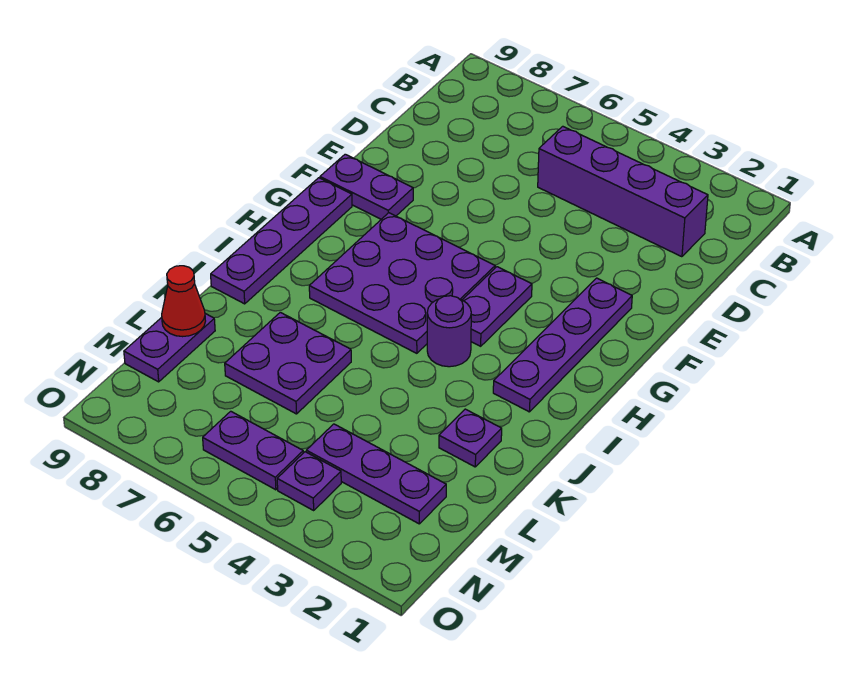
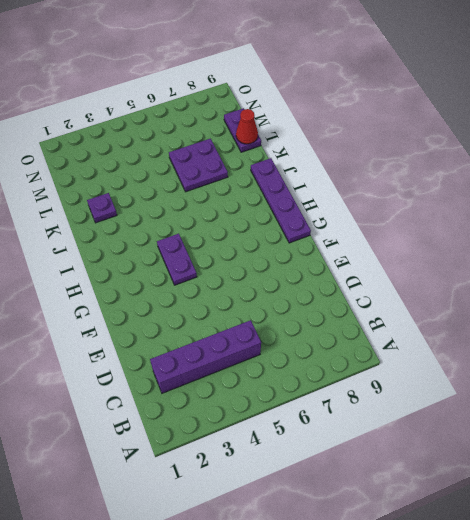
none -> purple plate F2:I2 level 1
none -> purple plate F8:F9 level 1
none -> purple plate G5:I7 level 1

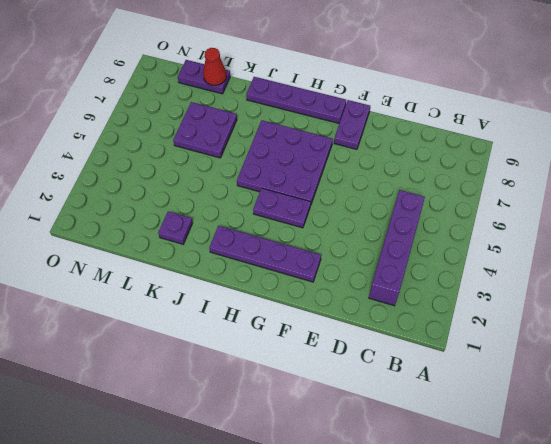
none -> purple round brick I4 level 1
none -> purple plate M2:M4 level 1
none -> purple plate N4 level 1

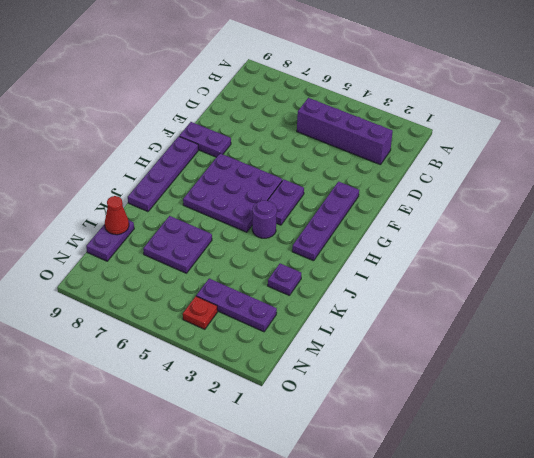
red plate N4 level 1 -> purple plate N4 level 1
none -> purple plate N5:N6 level 1

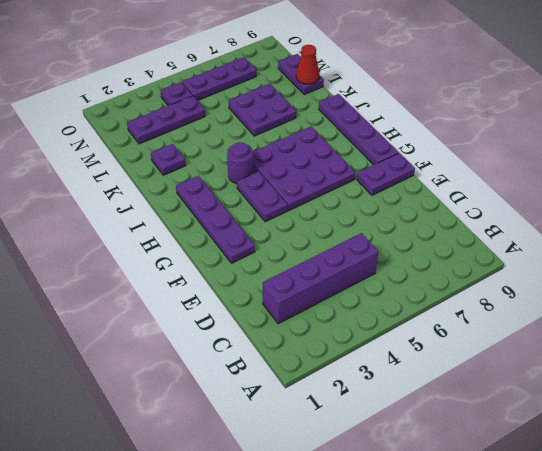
purple plate N5:N7 level 1 -> purple plate N5:N6 level 1

